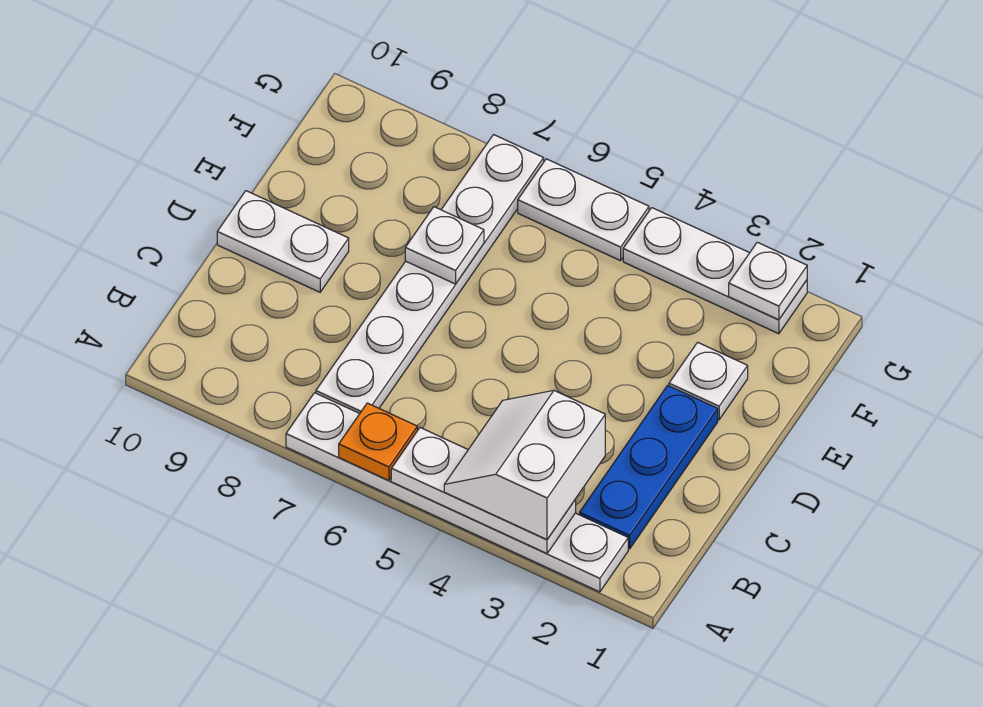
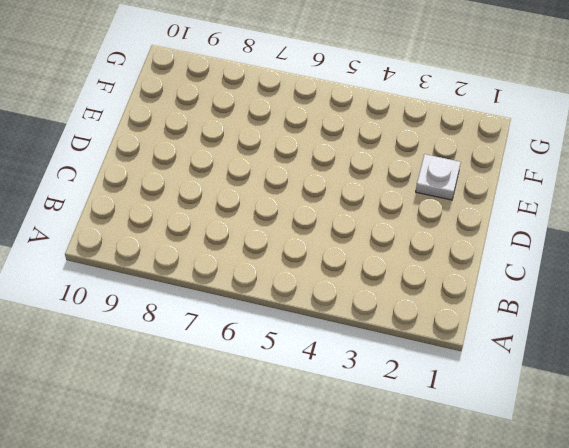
none -> white plate A2:A7 level 1
none -> blue plate B2:D2 level 1
none -> white plate B7:G7 level 1

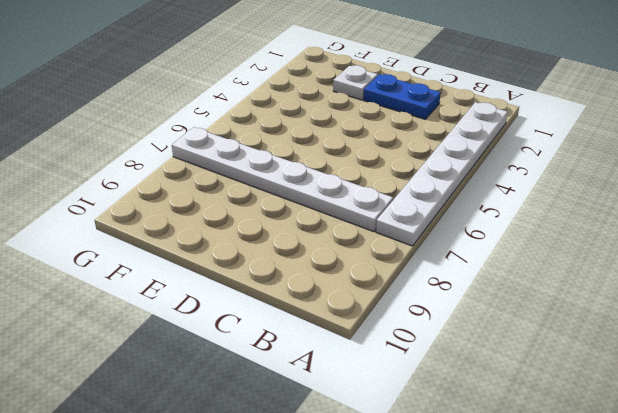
blue plate C2:D2 level 1 -> blue plate B2:D2 level 1
none -> white plate D9:D10 level 1
none -> white plate G2:G4 level 1
none -> white plate G5:G6 level 1

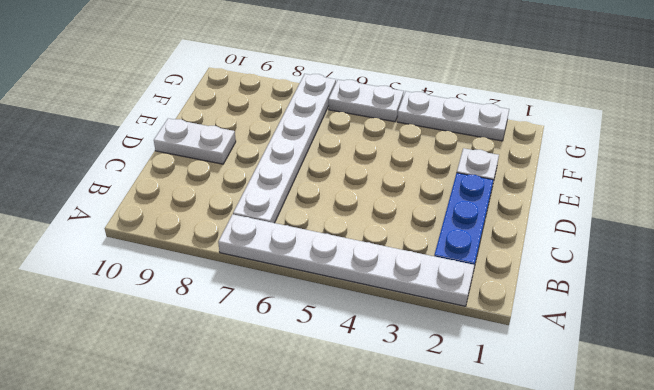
none -> white plate A3:A5 level 2
none -> orange plate A6 level 2
none -> white plate E7 level 2

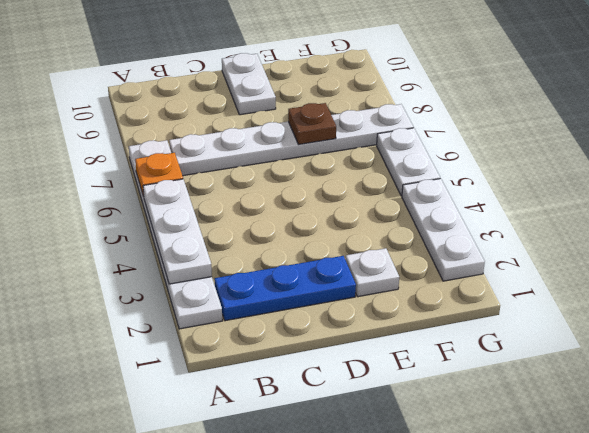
brown plate E7 level 2 -> white plate E7 level 2
none -> white plate G2 level 2
none -> white slope A3:B4 level 3 top 3

